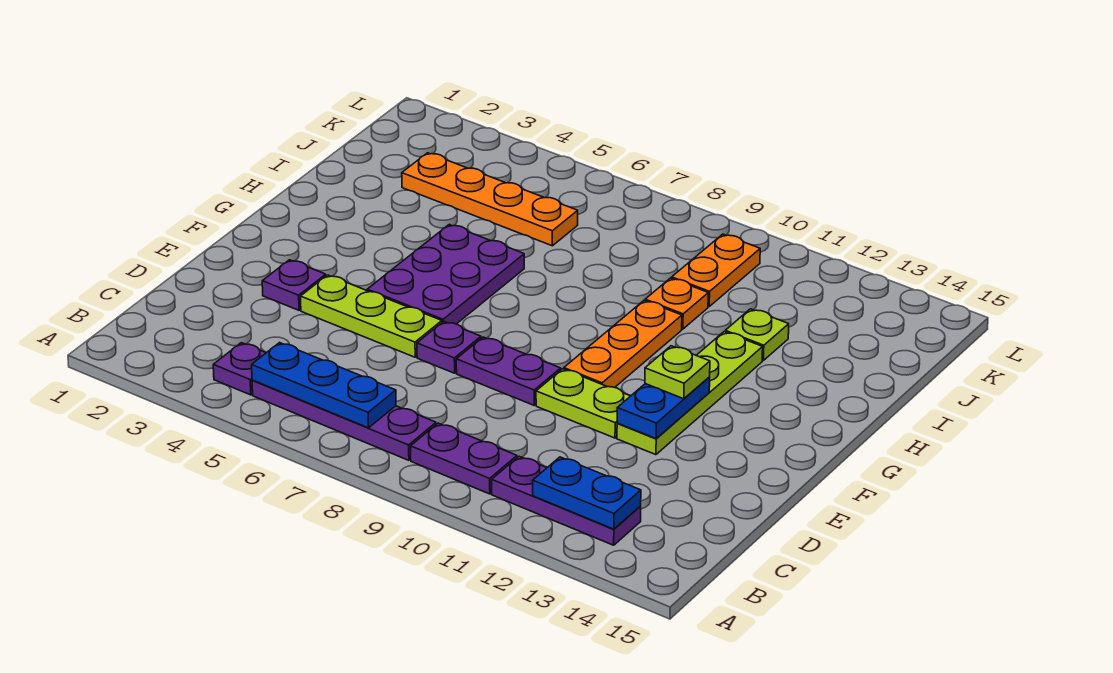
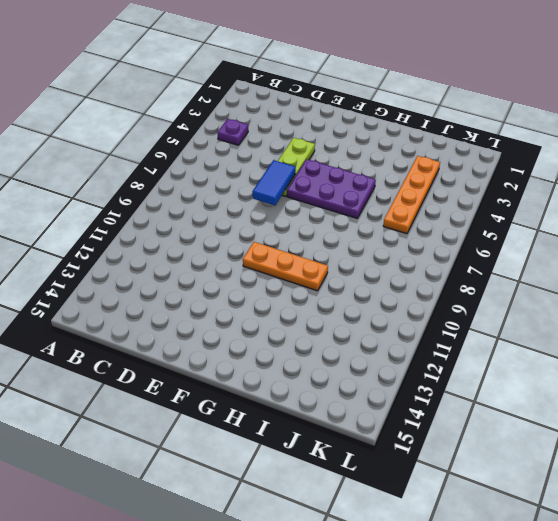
blue tile E6:E7 level 2 -> none
none -> purple plate B5:B8 level 1
none -> purple plate B9:B10 level 1
none -> purple plate B11:B13 level 1

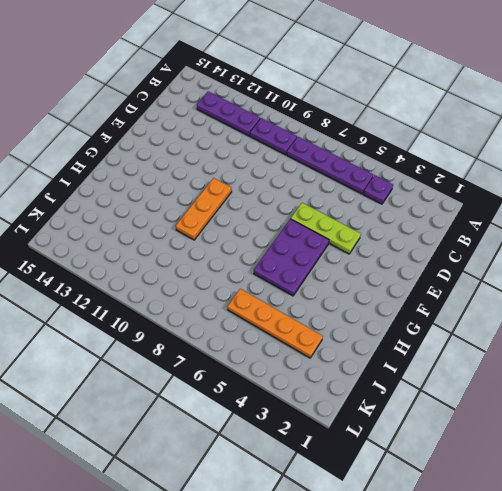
none -> purple plate E3 level 1
none -> purple plate E7 level 1
none -> purple plate E8:E9 level 1

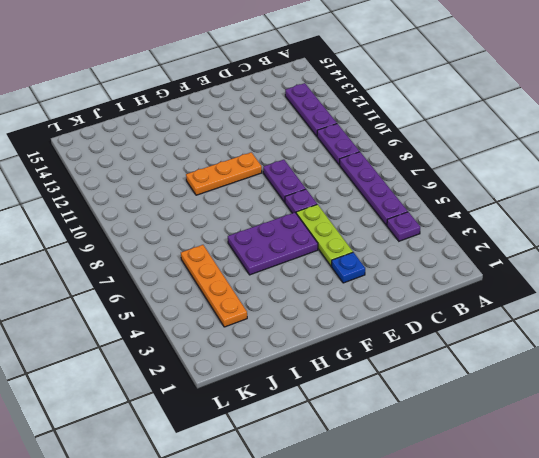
blue plate E3 level 1 -> purple plate E3 level 1
none -> lime plate E10:E11 level 1
none -> lime plate E12:H12 level 1
none -> orange plate I10 level 1

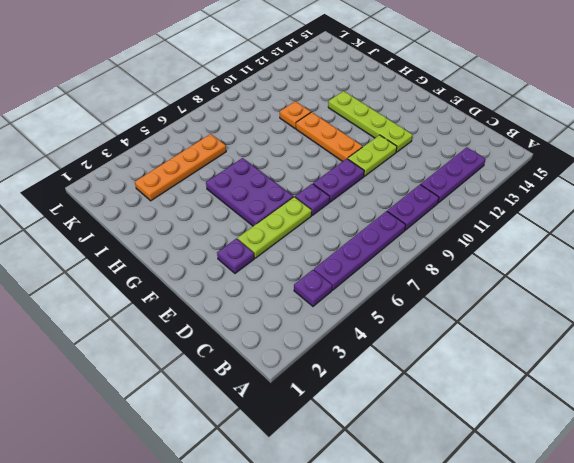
none -> lime plate I12 level 1
none -> orange plate J10:K10 level 1
none -> blue plate B5:B7 level 2

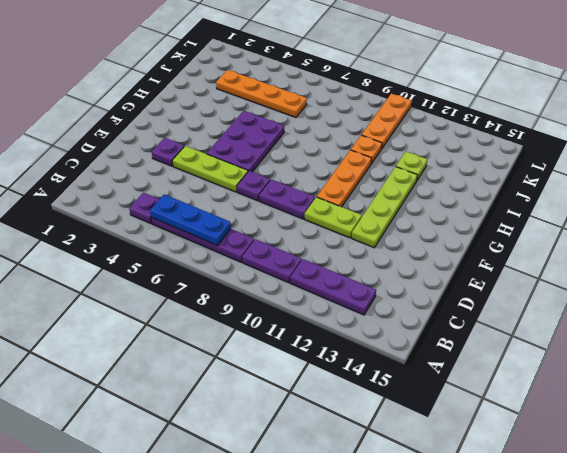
orange plate J10:L10 level 1 -> orange plate J10:K10 level 1
none -> blue plate B12:B13 level 2
none -> blue plate E12:F12 level 2
none -> lime plate F12 level 3

